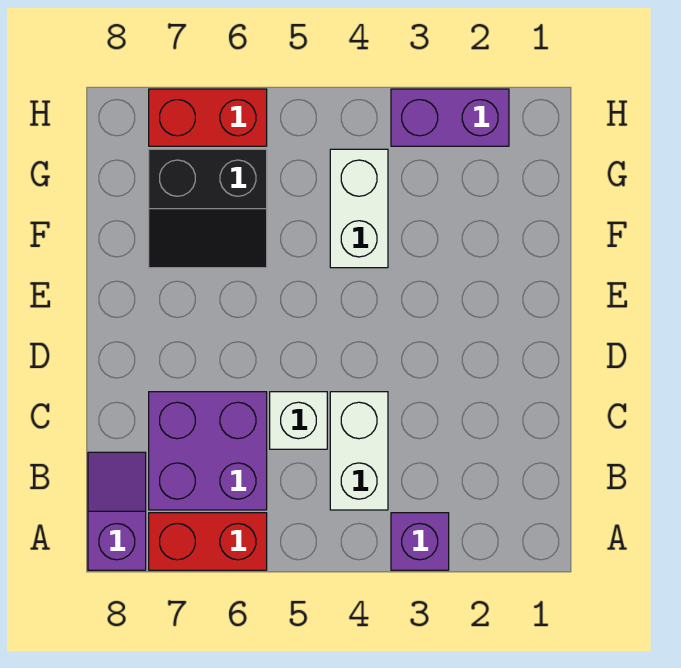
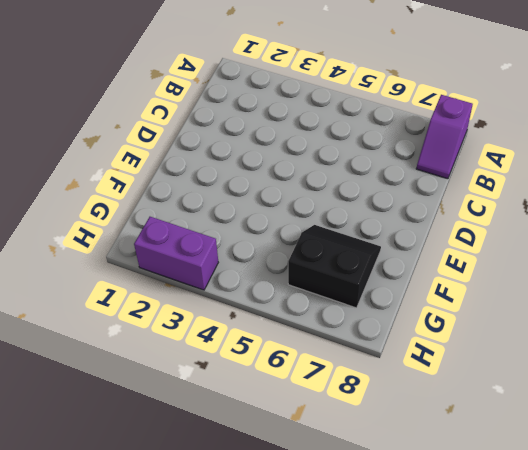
none -> purple brick A3 level 1
none -> red brick A6:A7 level 1

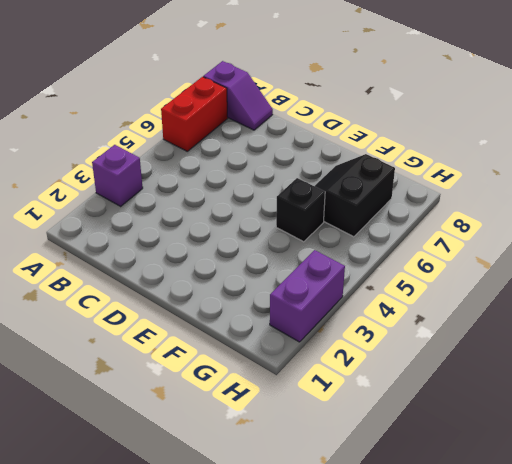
black brick F5 level 1 -> none
none -> white brick B4:C4 level 1
none -> purple brick B6:C7 level 1

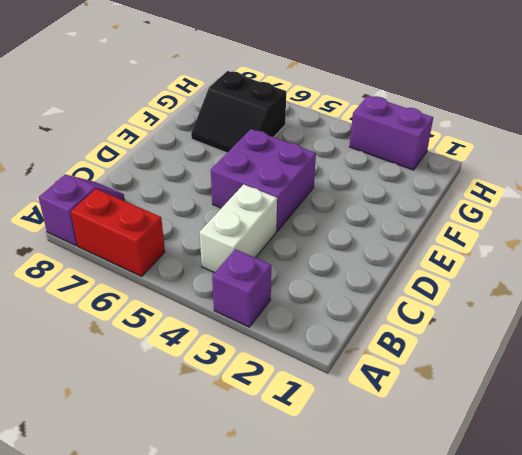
purple brick D4:E5 level 1 -> purple brick B6:C7 level 1
none -> white brick C5 level 1
none -> white brick F4:G4 level 1

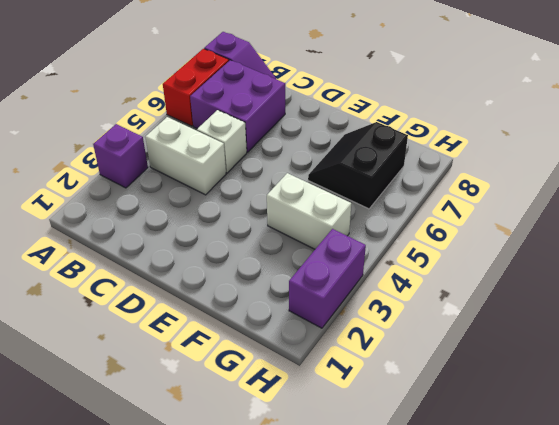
none -> red brick H6:H7 level 1

